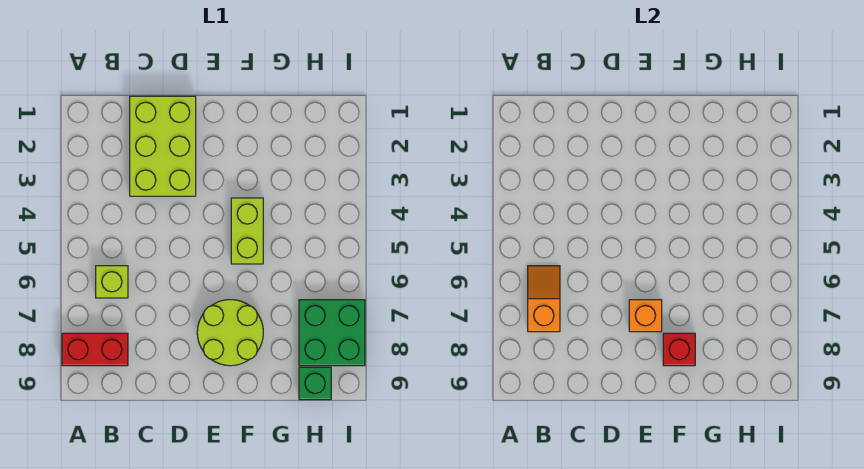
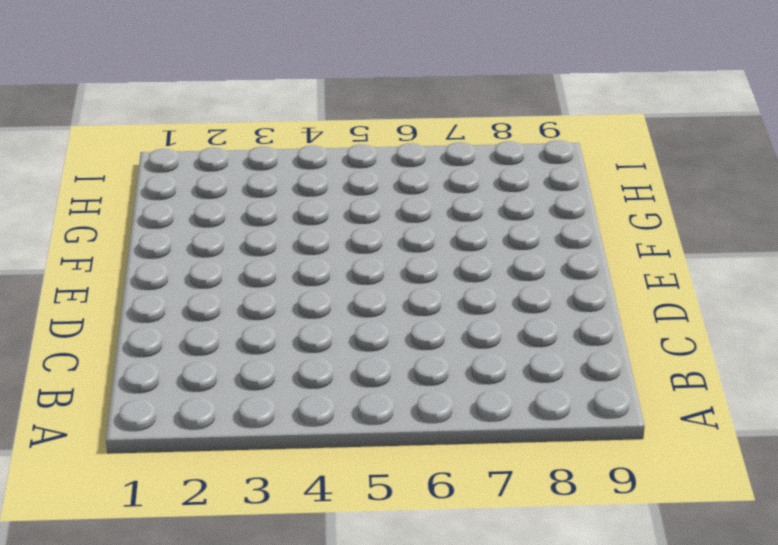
none -> red brick A8:B8 level 1
none -> lime brick B6 level 1

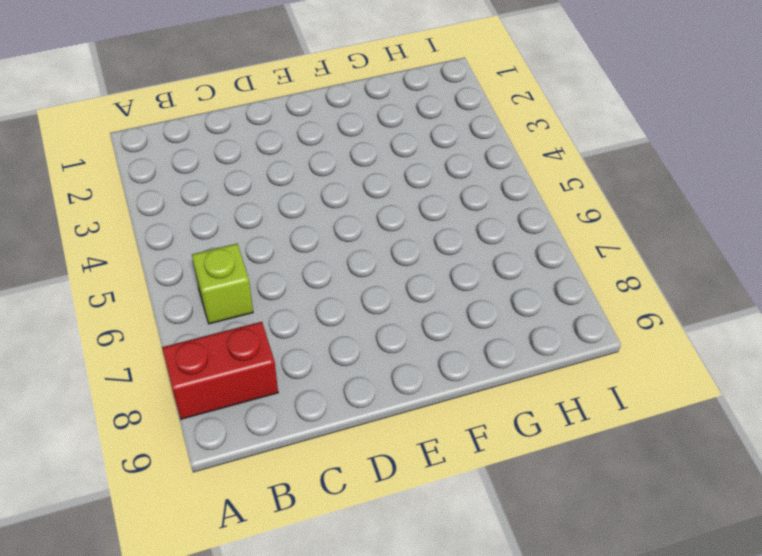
none -> lime brick C1:D3 level 1
none -> lime round brick E7:F8 level 1

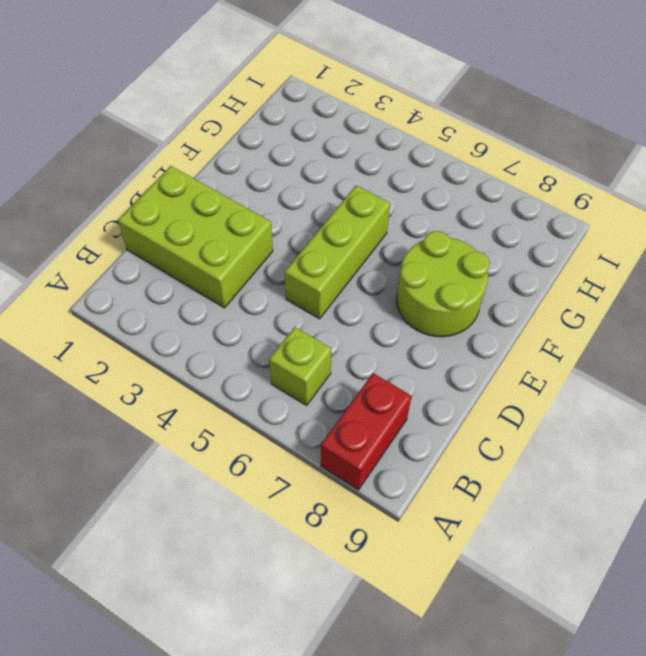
lime brick D5:F5 level 1 -> lime brick F4:F5 level 1
none -> green brick H7:I8 level 1
none -> green brick H9 level 1

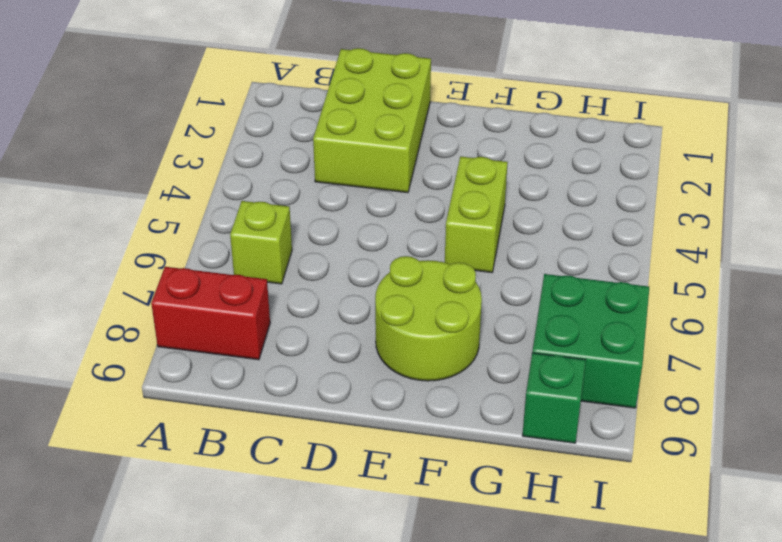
none -> orange slope B6:B7 level 2 top 7
none -> orange brick E7 level 2

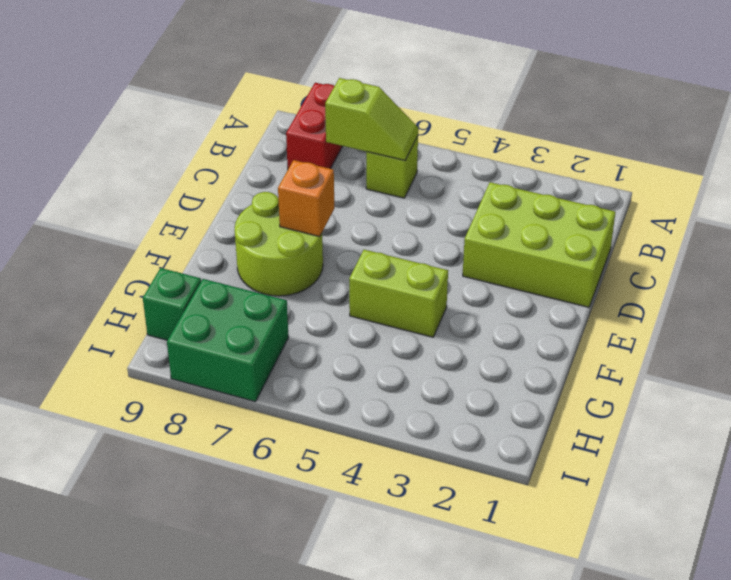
lime slope B6:B7 level 2 top 7 -> orange slope B6:B7 level 2 top 7
none -> red brick F8 level 2

